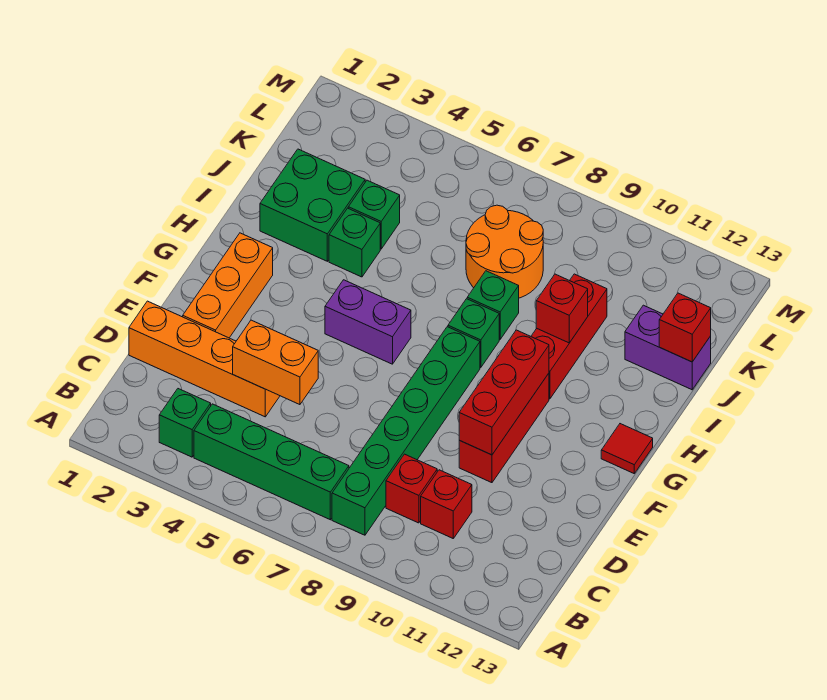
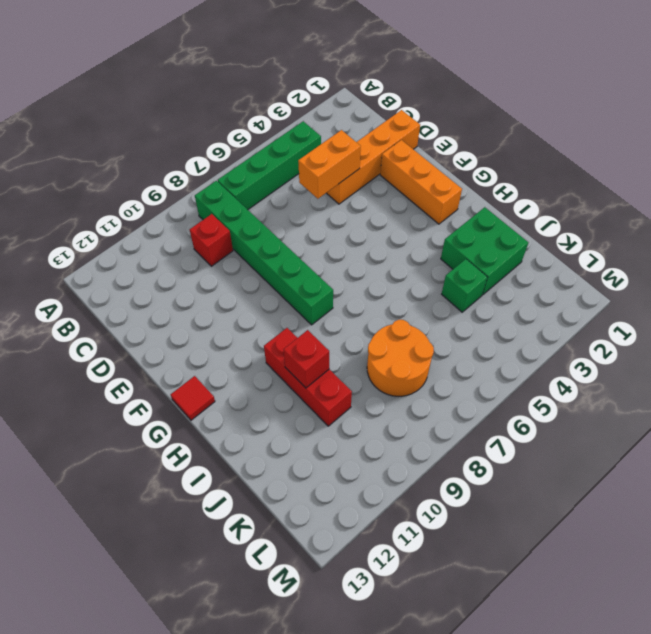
none -> green brick B3 level 1
none -> red brick C10 level 1
none -> red brick E10:G10 level 1

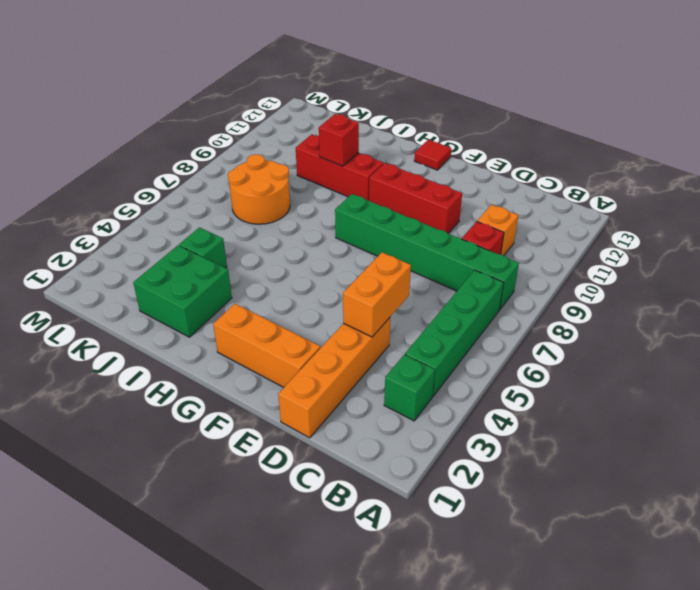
orange brick C10 level 1 -> red brick C10 level 1
none -> purple brick G5:G6 level 1
none -> green brick H8 level 1
none -> green brick I4 level 1

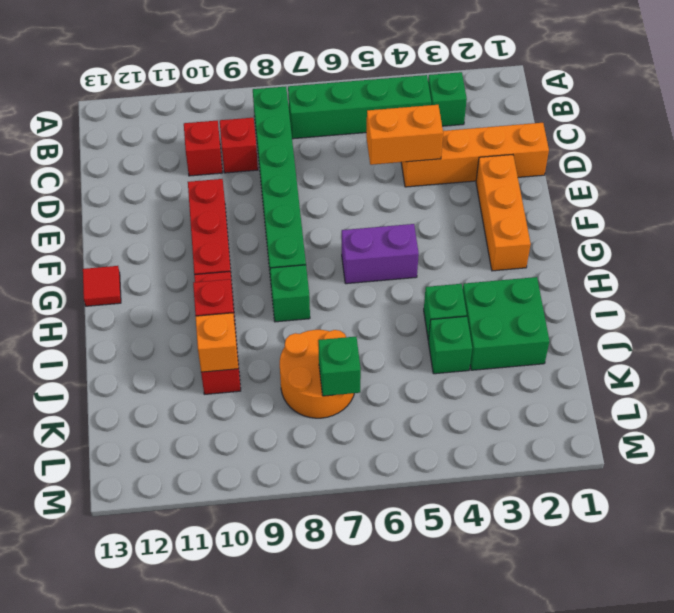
orange brick J10 level 2 -> none
green brick K7 level 2 -> green brick I8 level 1
none -> purple brick J12:J13 level 1
none -> red brick E10:G10 level 2
none -> red brick J13 level 2

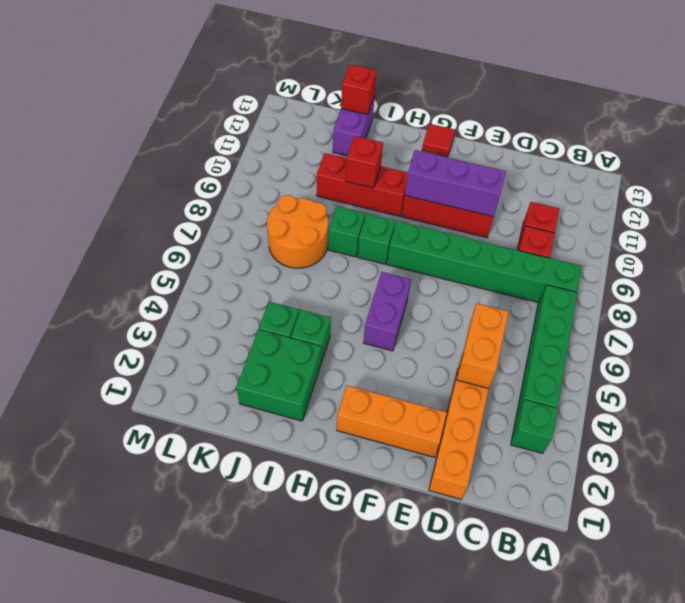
purple brick E10:G10 level 2 -> red brick E10:G10 level 2

